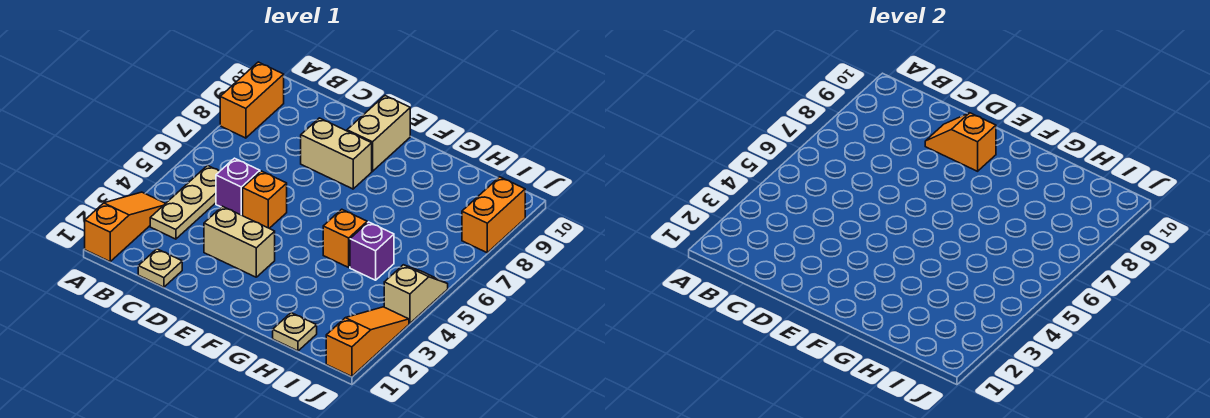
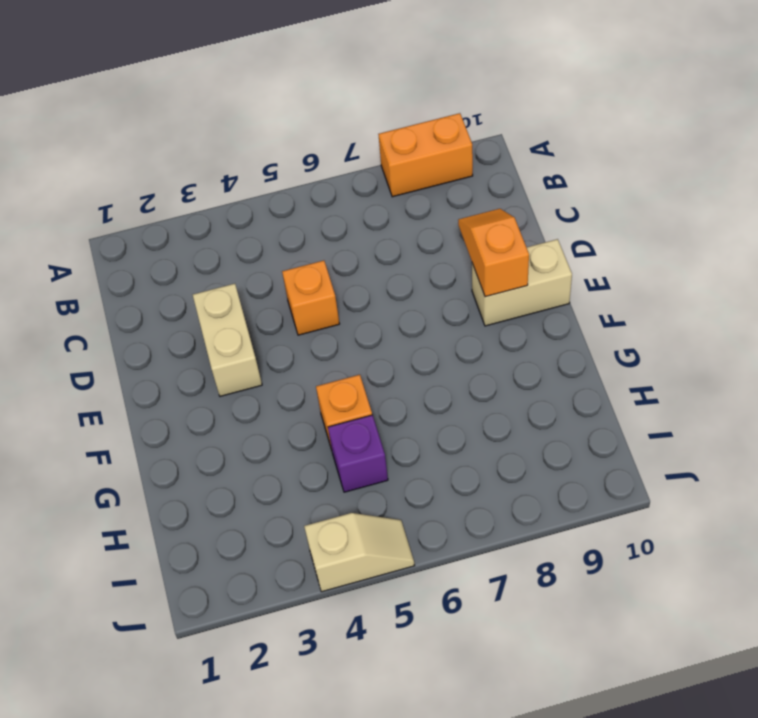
none -> orange slope A1:A3 level 1 top 1
none -> tan plate B3:B5 level 1
none -> tan plate C1 level 1

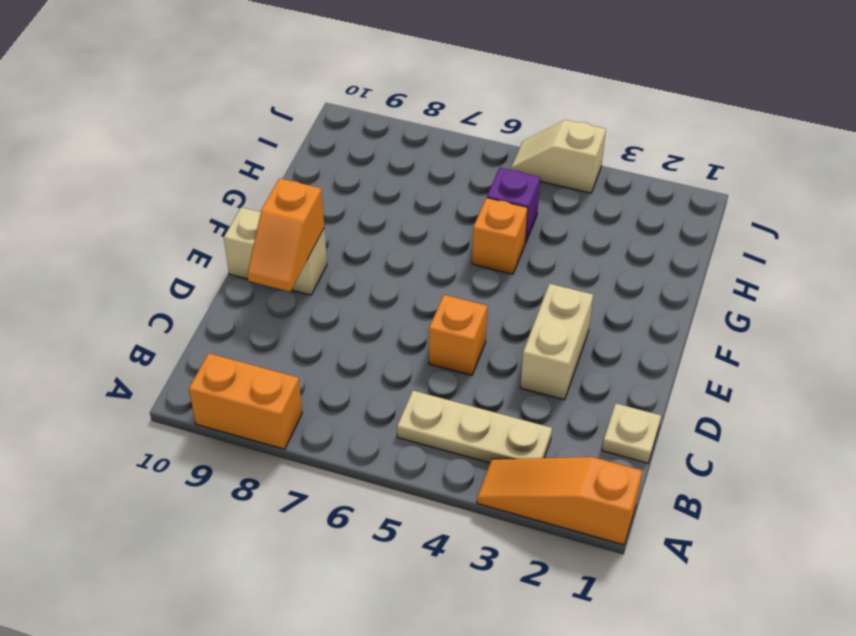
none -> purple brick C5 level 1
none -> tan brick D8:E8 level 1
none -> tan plate H1 level 1

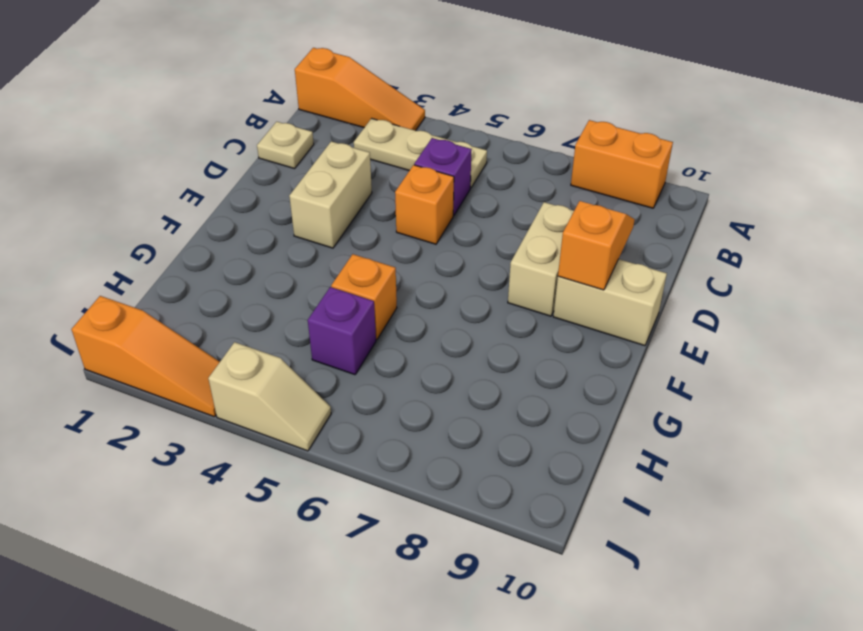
none -> tan plate H1 level 1
none -> orange brick J8:J9 level 1

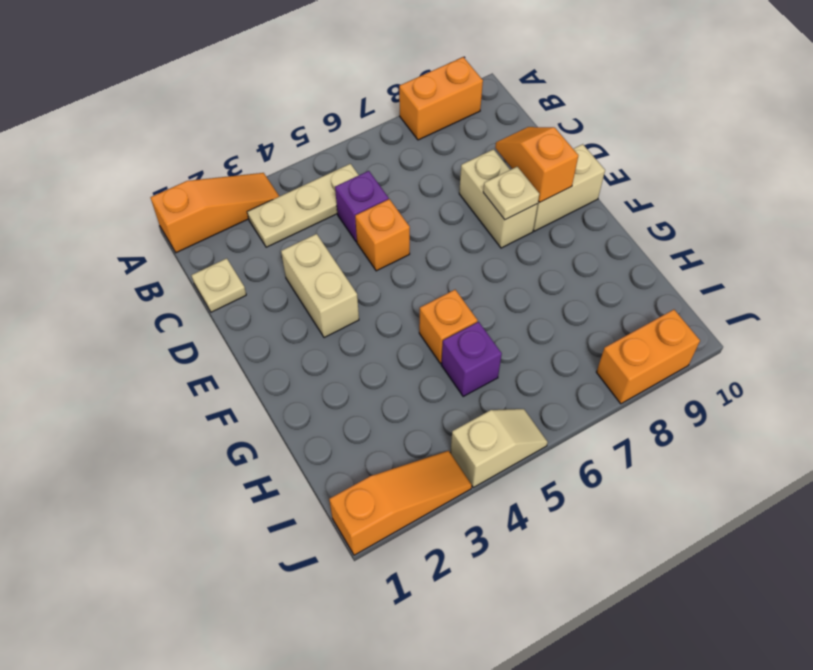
tan plate E8 level 2 -> tan plate H1 level 1

